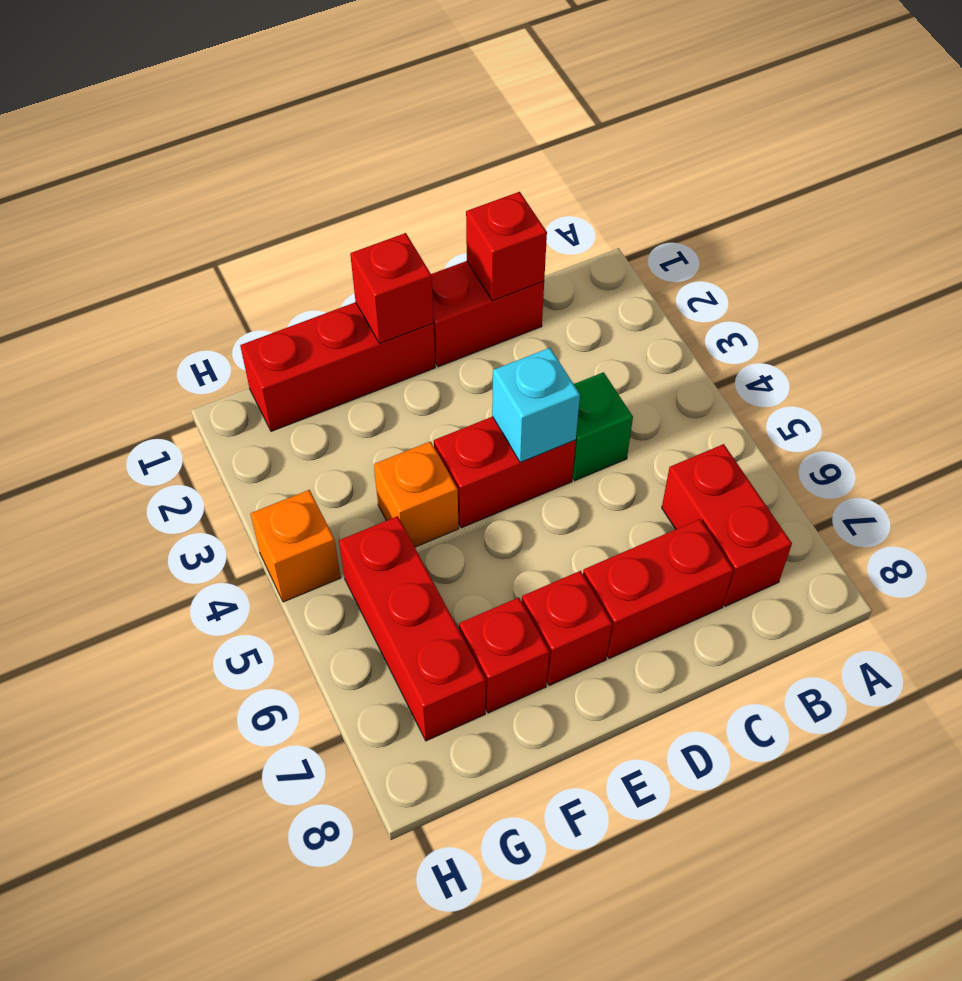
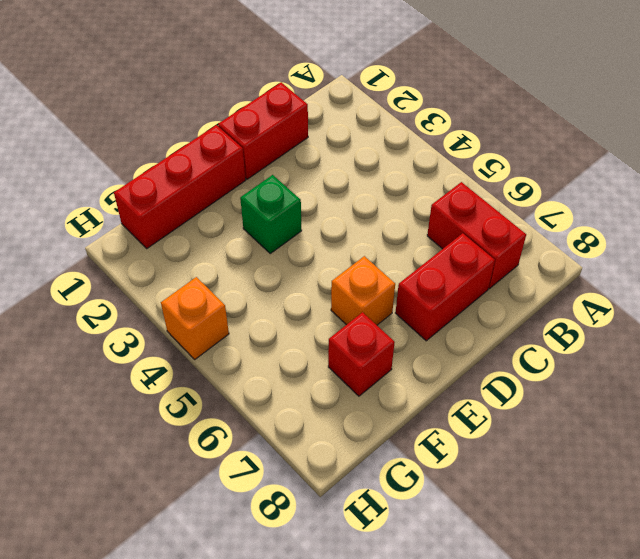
green brick E3 level 1 -> green brick C4 level 1
orange brick E6 level 1 -> orange brick F4 level 1
none -> red brick D4:E4 level 1
none -> red brick E7 level 1
none -> red brick G5:G7 level 1

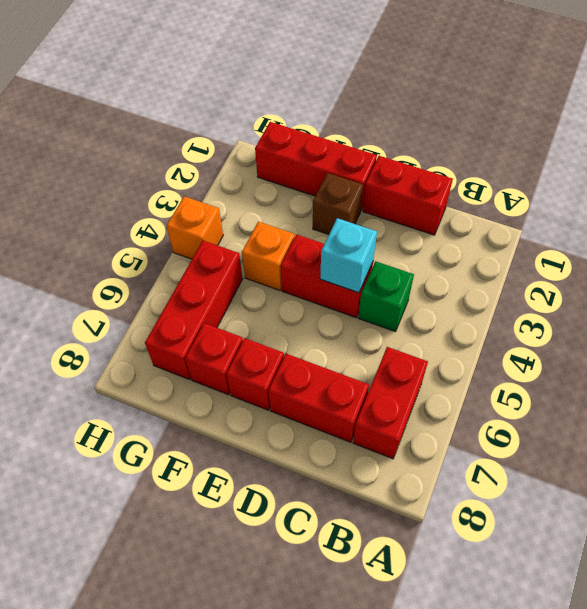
brown brick E2 level 1 -> none
none -> red brick C1 level 2
none -> red brick E1 level 2

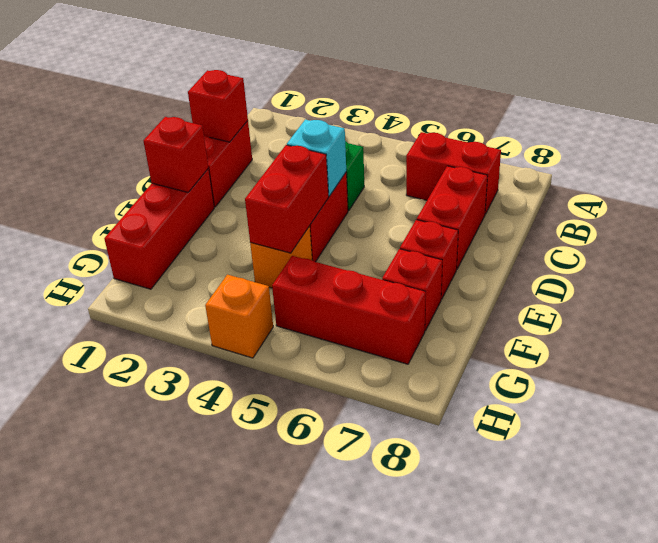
red brick E4:F4 level 2 -> none

